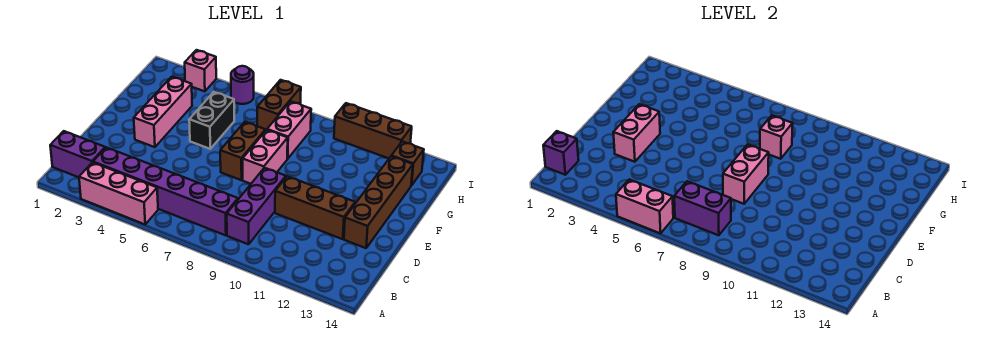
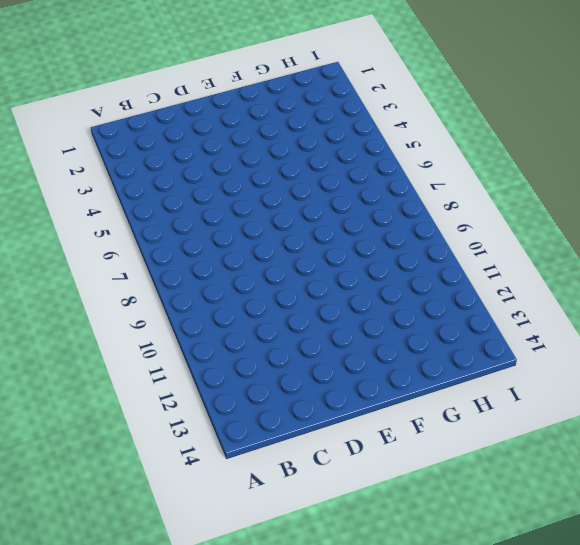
none -> pink brick A3:A5 level 1
none -> purple brick B1:B2 level 1
none -> purple brick B3:B8 level 1

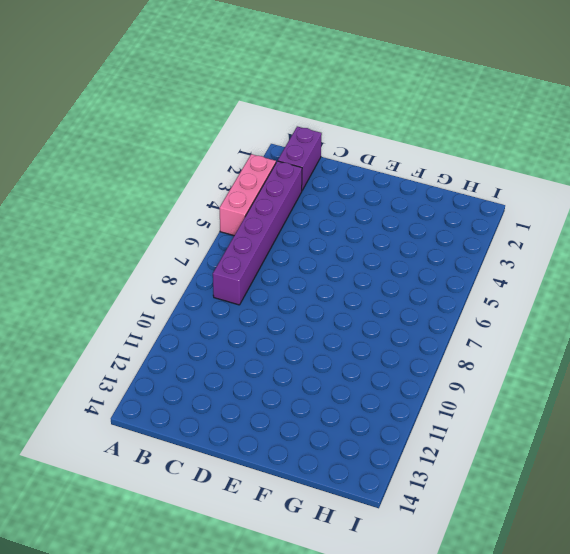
none -> purple brick B9:D9 level 1
none -> brown brick D10:D12 level 1
none -> brown brick D13:G13 level 1

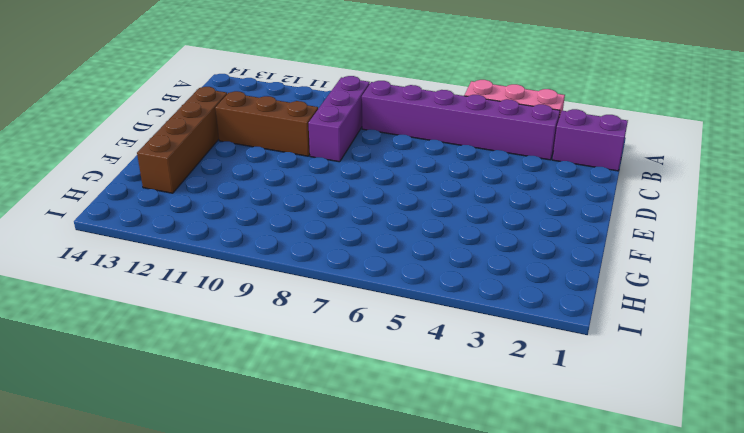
none -> pink brick E3:G3 level 1
none -> brown brick E7:F7 level 1
none -> pink brick E8:F8 level 1

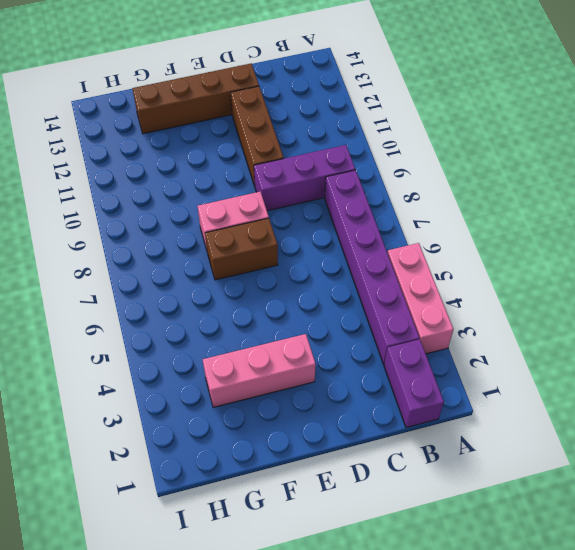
none -> black brick F5:G5 level 1
none -> pink brick G8:H8 level 1
none -> brown brick H7:I7 level 1

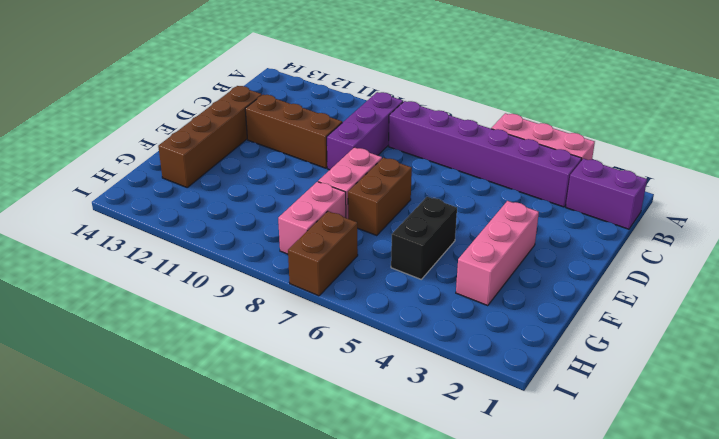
none -> brown brick H13 level 1
none -> pink brick I3 level 1
none -> purple round brick I5 level 1

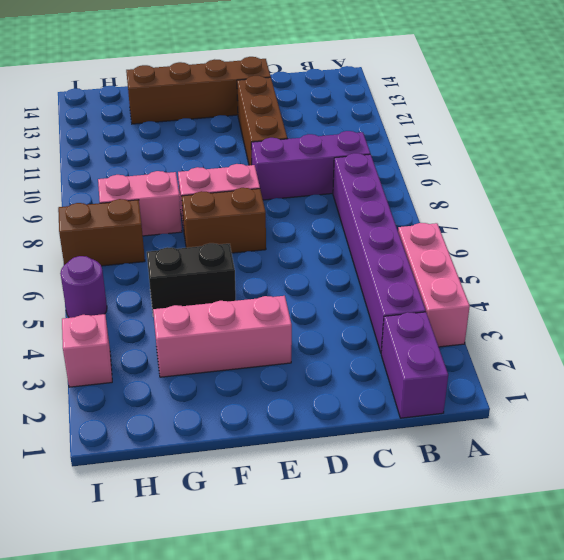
none -> brown brick H13 level 1
none -> brown brick I10:I12 level 1
none -> pink brick A5:A6 level 2

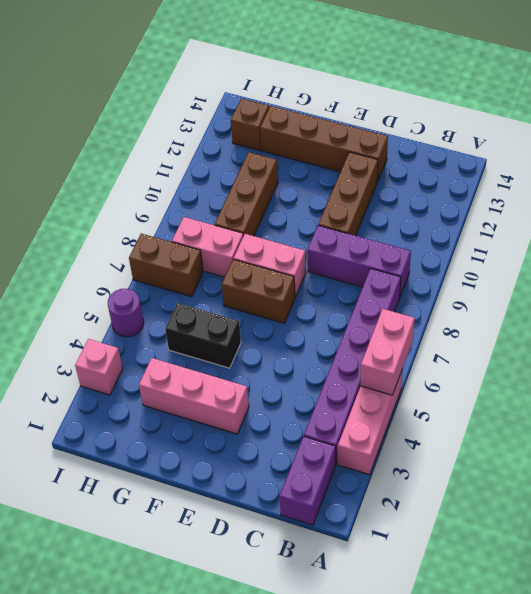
brown brick G9:G11 level 1 -> brown brick I10:I12 level 1
none -> purple brick B1 level 2
none -> purple brick B7:B8 level 2
none -> pink brick D3:E3 level 2

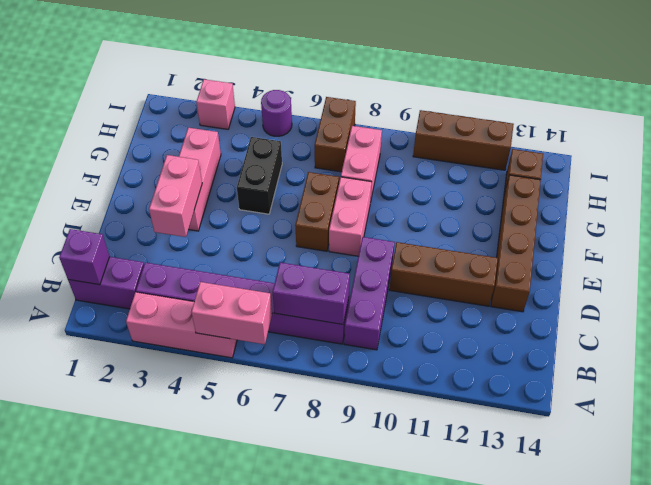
none -> pink brick D8:E8 level 2
none -> pink brick G8 level 2

